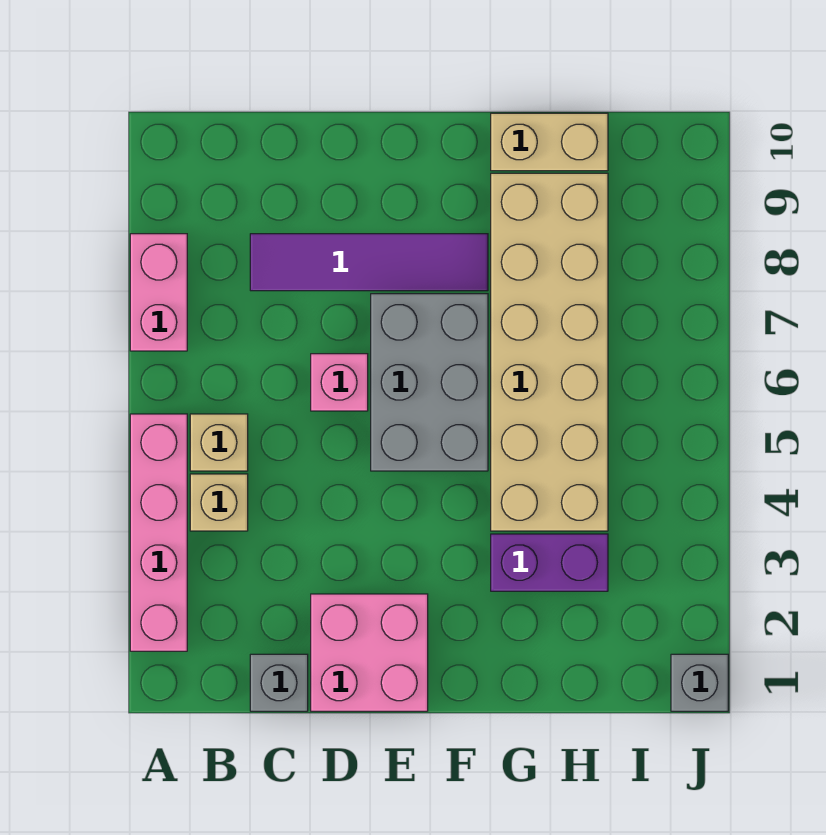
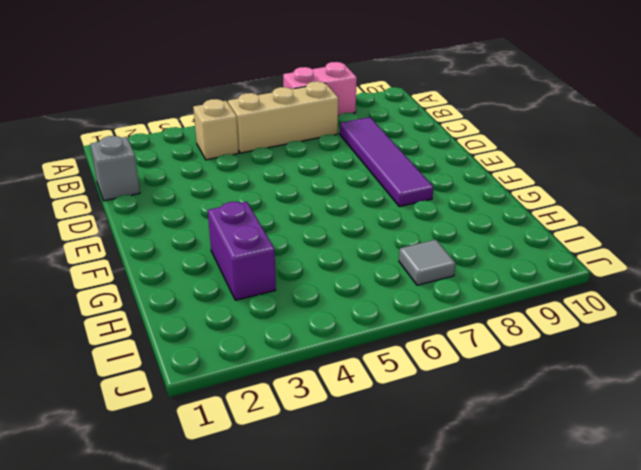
tan brick B5:B7 level 1 -> tan brick B5 level 1
grey tile I7 level 1 -> none
none -> pink brick A2:A5 level 1
none -> pink brick D1:E2 level 1
none -> pink brick D6 level 1

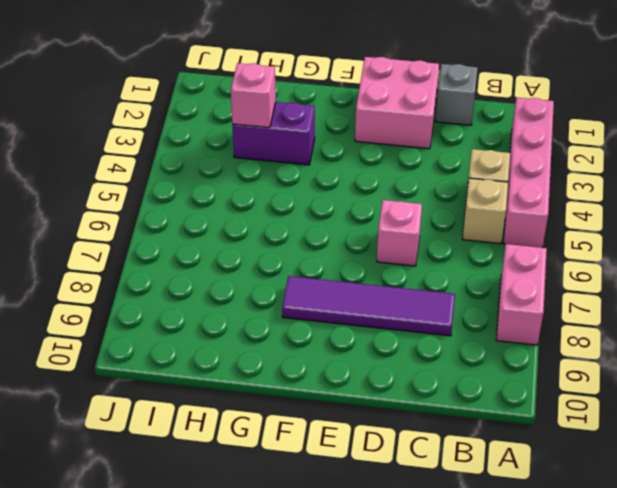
pink brick H3 level 2 -> none
none -> grey brick E5:F7 level 1
none -> tan brick G4:H9 level 1
none -> tan brick G10:H10 level 1

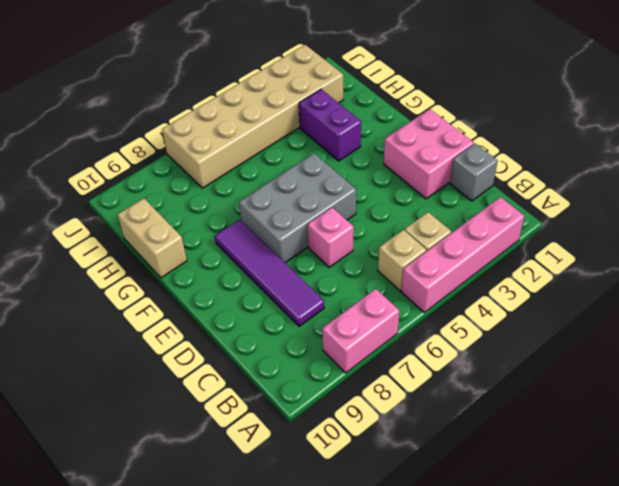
tan brick I2:J7 level 1 -> tan brick G4:H9 level 1
none -> grey brick J1 level 1

